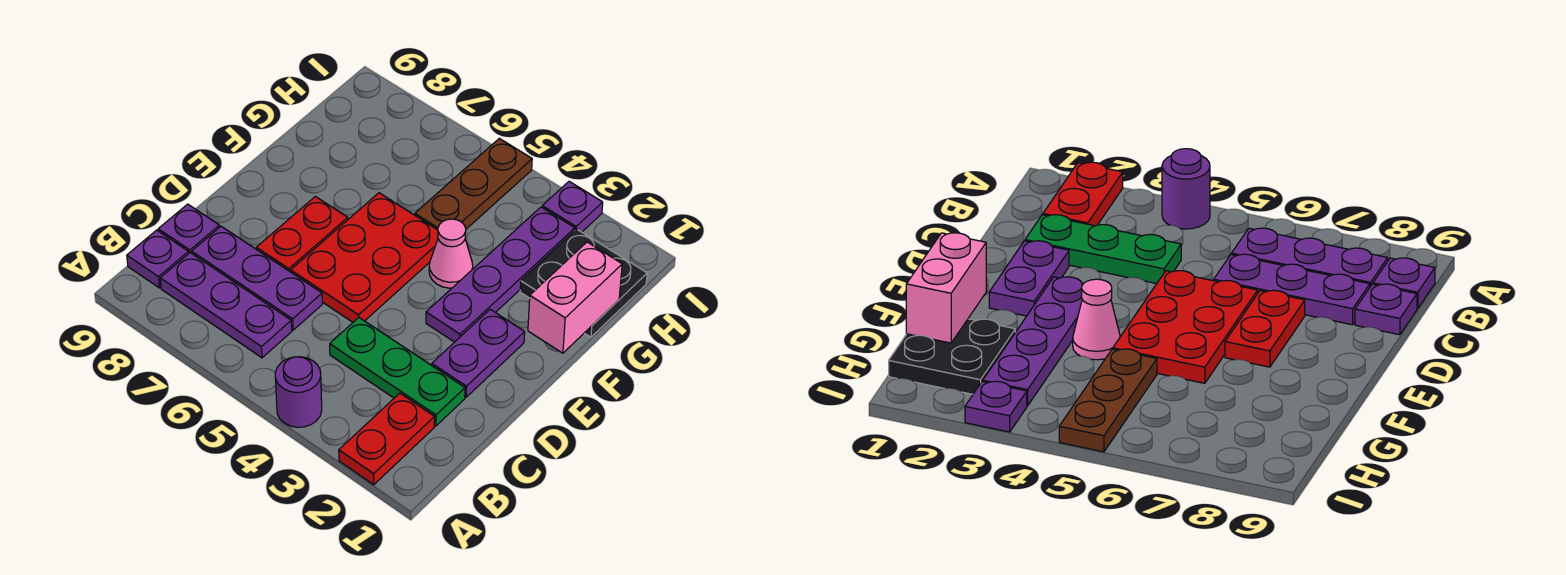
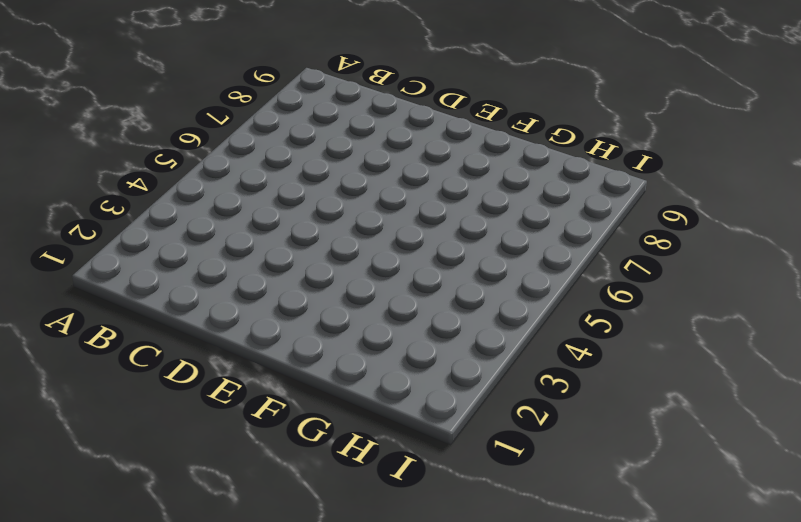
none -> red plate A2:B2 level 1
none -> purple round brick A4 level 1
none -> purple plate B6:B8 level 1

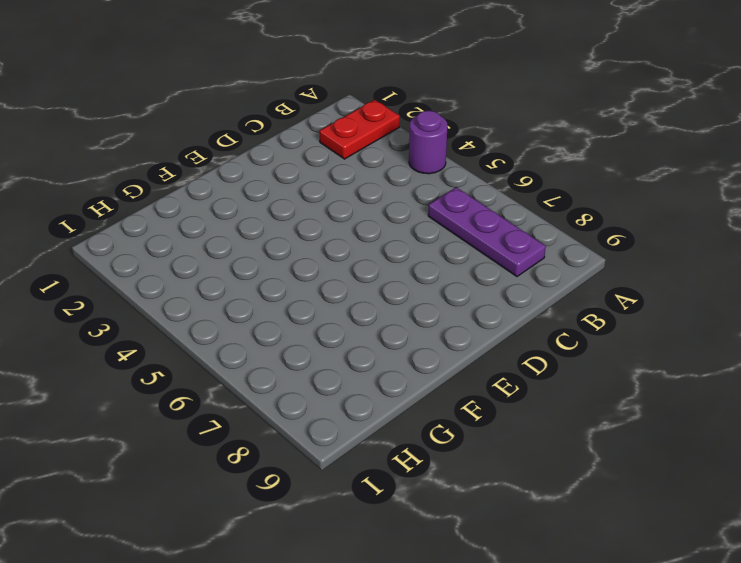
none -> purple plate B9 level 1
none -> green plate C2:C4 level 1
none -> purple plate C6:C8 level 1

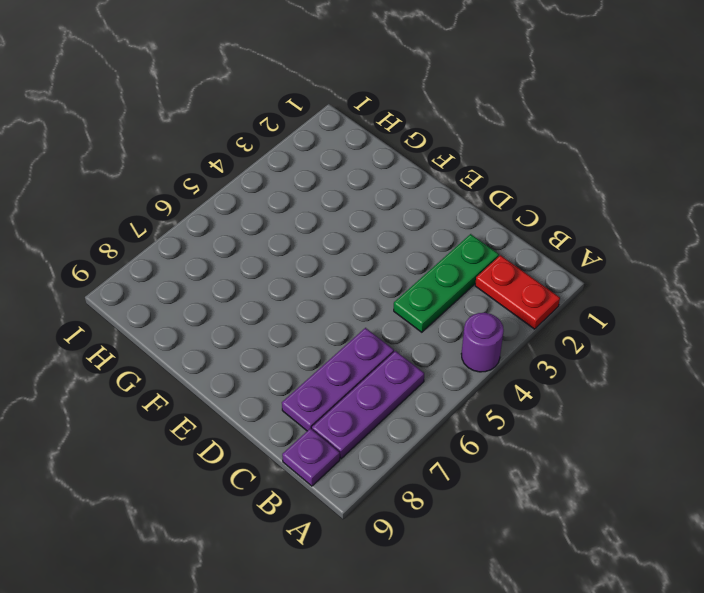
none -> purple plate C9 level 1
none -> purple plate D2:E2 level 1
none -> red plate D5:F6 level 1

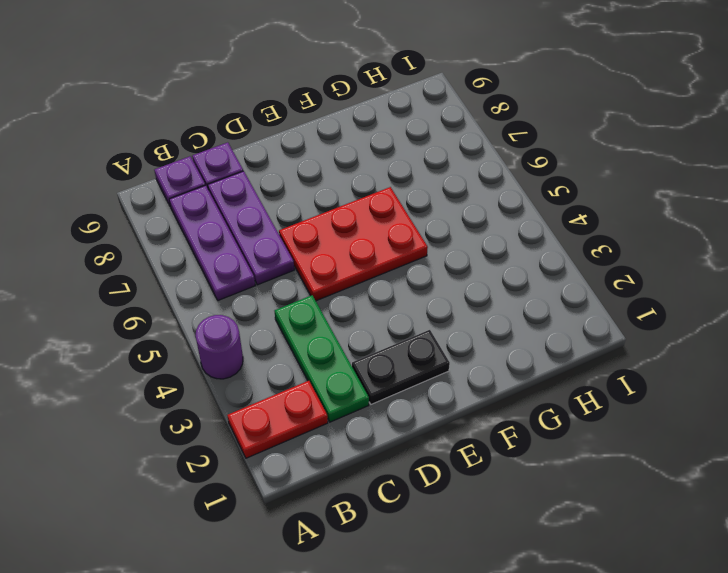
black plate D2:E2 level 1 -> purple plate D2:E2 level 1
none -> red plate D7:E7 level 1
none -> purple plate E3:H3 level 1
none -> pink cone F4 level 1

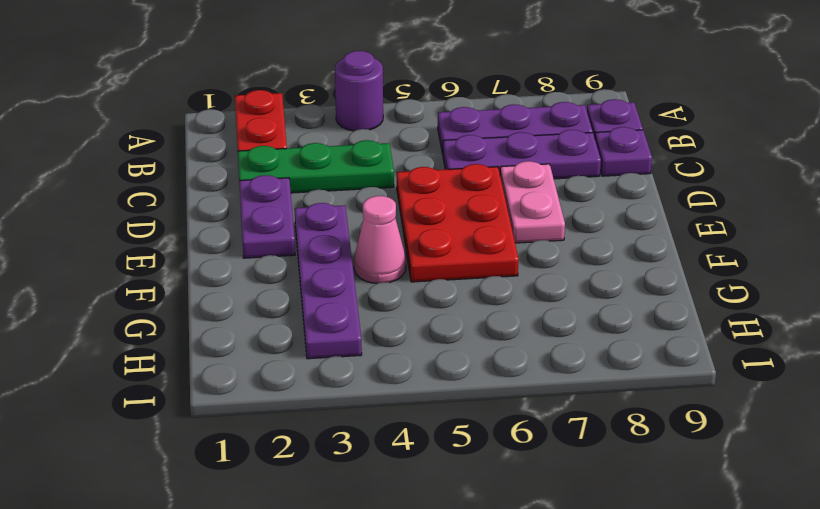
pink plate D7:E7 level 1 -> red plate D7:E7 level 1
none -> black plate G1:H2 level 1
none -> brown plate G5:I5 level 1
none -> purple plate I3 level 1

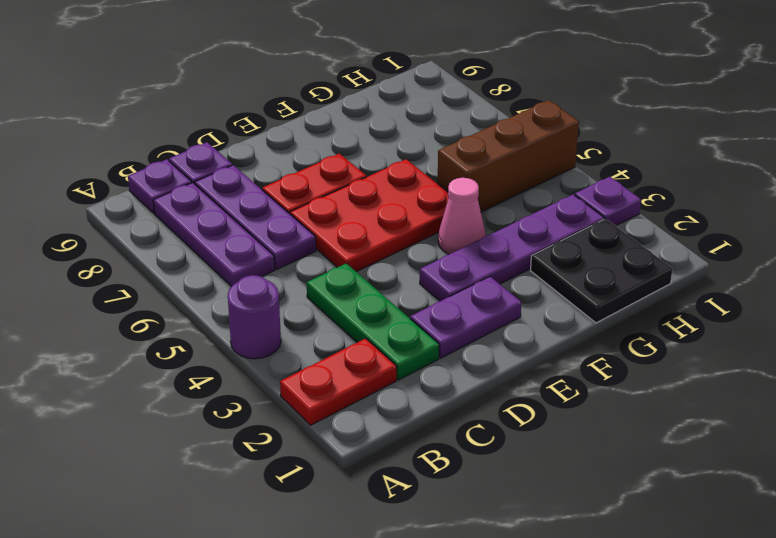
brown brick G5:I5 level 1 -> brown plate G5:I5 level 1
none -> pink brick F1:G1 level 2

